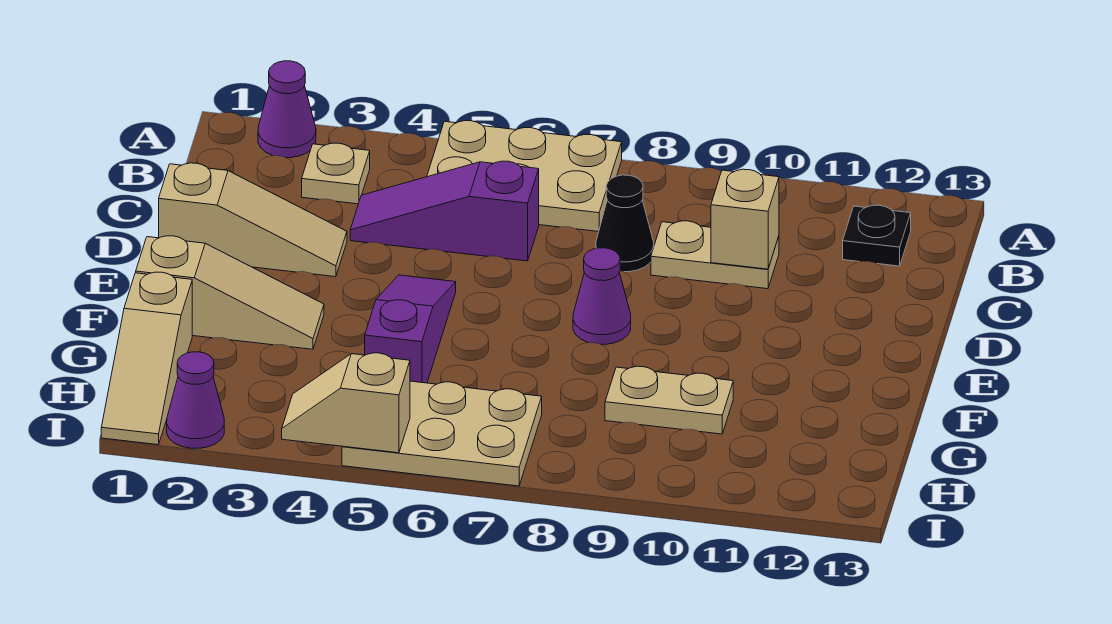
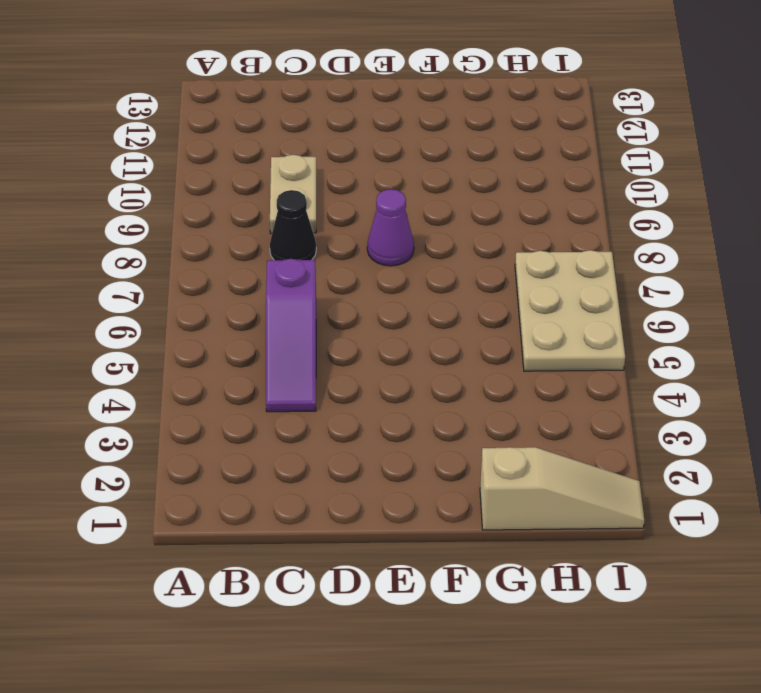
none -> purple cone A2 level 1
none -> tan plate A5:B7 level 1
none -> tan plate B3 level 1

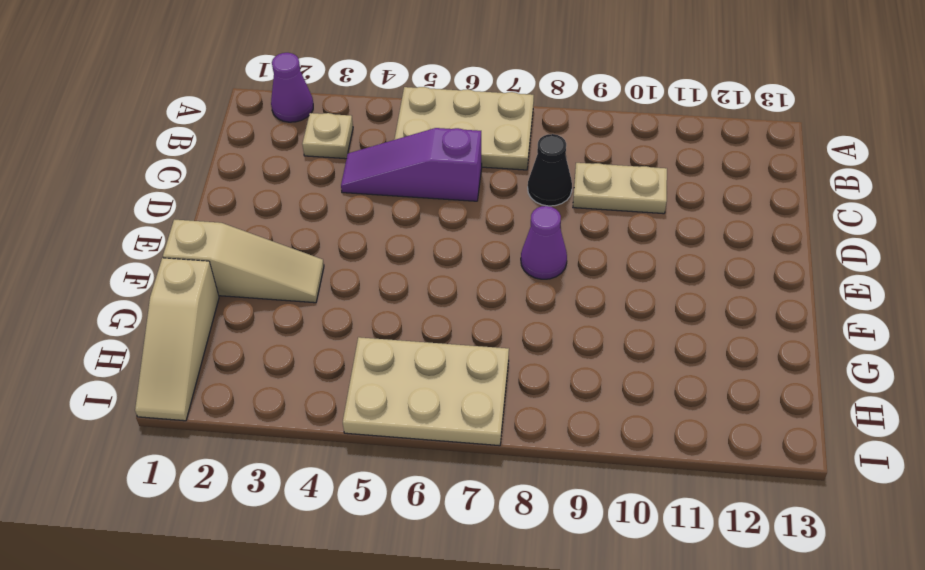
none -> black plate B12 level 1
none -> tan slope D1:D3 level 1 top 1
none -> purple slope E5:G5 level 1 top G

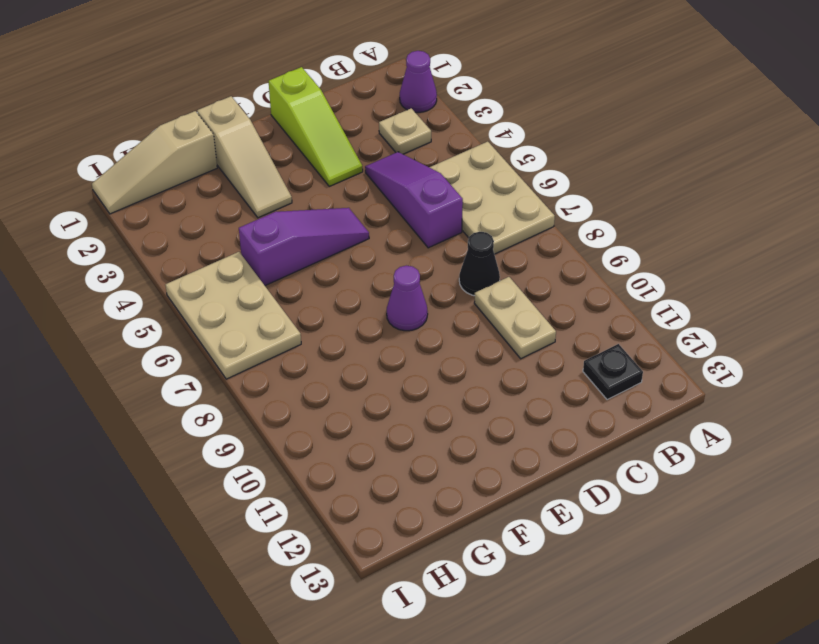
lime slope D1:D3 level 1 top 1 -> tan slope D1:D3 level 1 top 1
none -> tan plate G9:G10 level 1
none -> purple cone I2 level 1
none -> tan brick C10 level 2

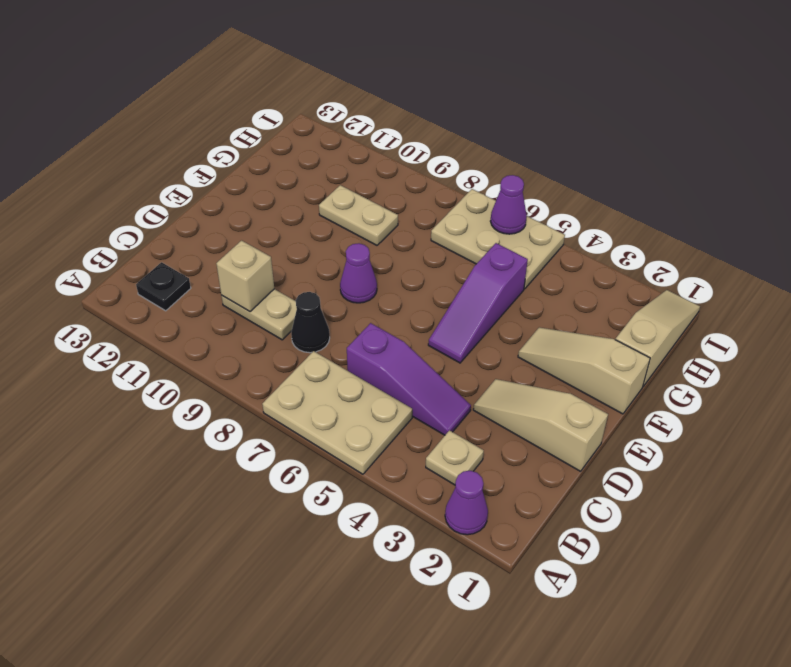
purple cone I6 level 2 -> purple cone I2 level 1
none -> tan slope I4:I5 level 2 top 5

